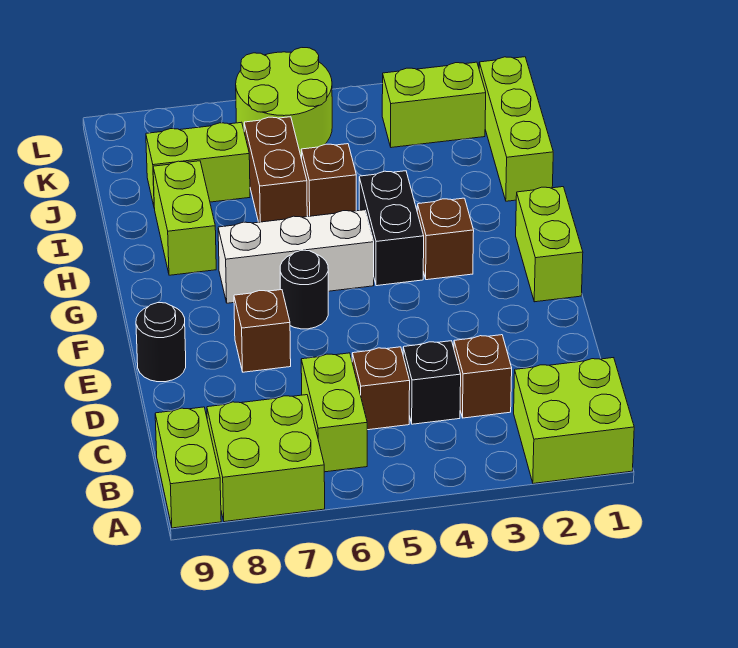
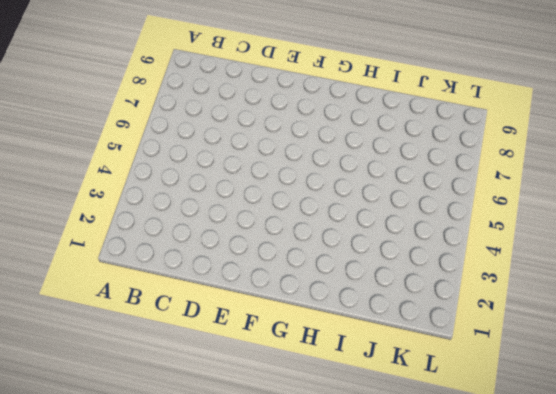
none -> lime brick A1:B2 level 1
none -> lime brick A7:B8 level 1
none -> lime brick A9:B9 level 1

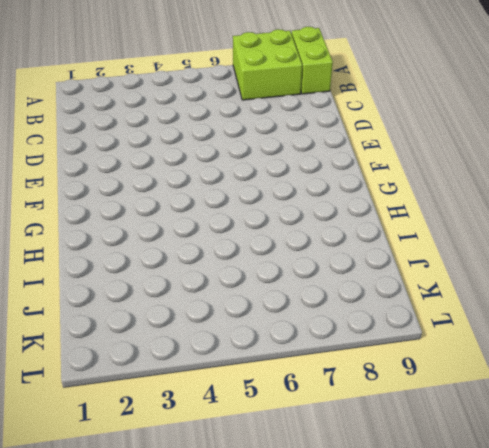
none -> lime brick A1:B2 level 1
none -> lime brick B6:C6 level 1
none -> brown brick C3 level 1

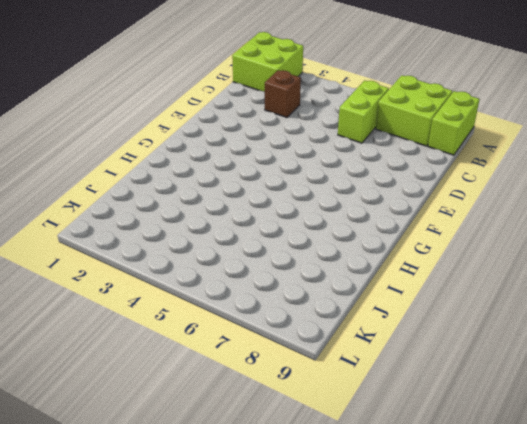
none -> black brick C4 level 1
none -> brown brick C5 level 1
none -> brown brick E7 level 1

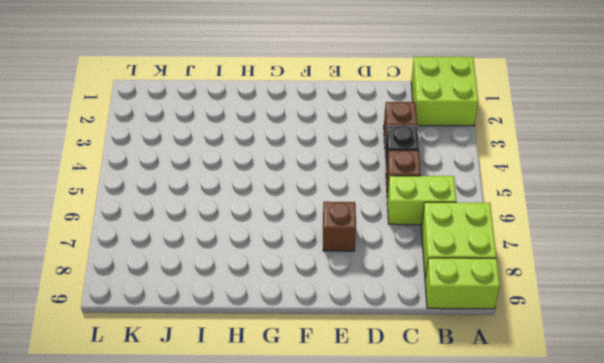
none -> black round brick E9 level 1
none -> lime brick F1:G1 level 1
none -> black round brick F6 level 1

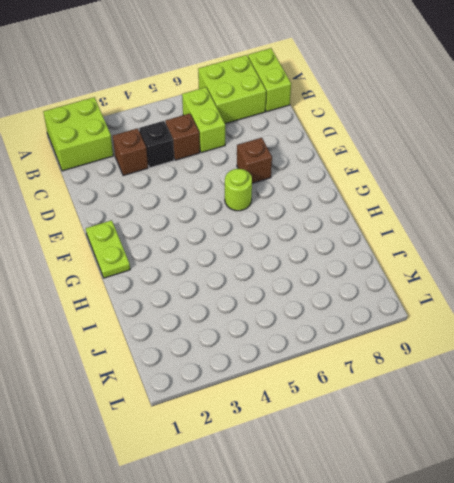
lime plate F1:G1 level 1 -> lime brick F1:G1 level 1
lime round brick F6 level 1 -> black round brick F6 level 1
none -> black round brick E9 level 1
none -> brown brick G3 level 1
none -> black brick G4:H4 level 1

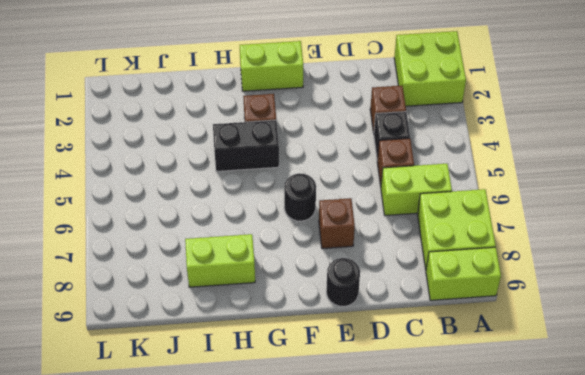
none -> white brick G5:G7 level 1
none -> lime brick I1:K1 level 1
none -> brown brick I5 level 1

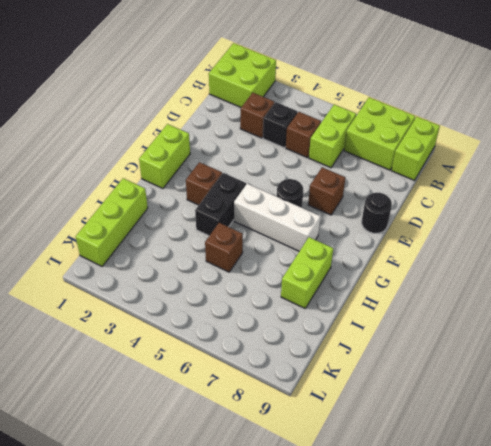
none -> brown brick I6:J6 level 1
none -> lime brick J7:J8 level 1
none -> lime brick K2:K3 level 1

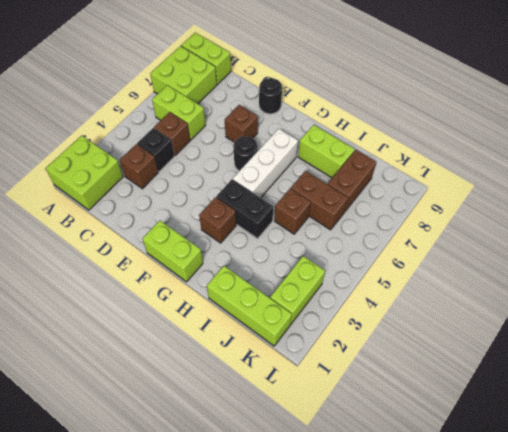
brown brick J7:J8 level 1 -> lime brick J7:J8 level 1
none -> lime round brick K5:L6 level 1

